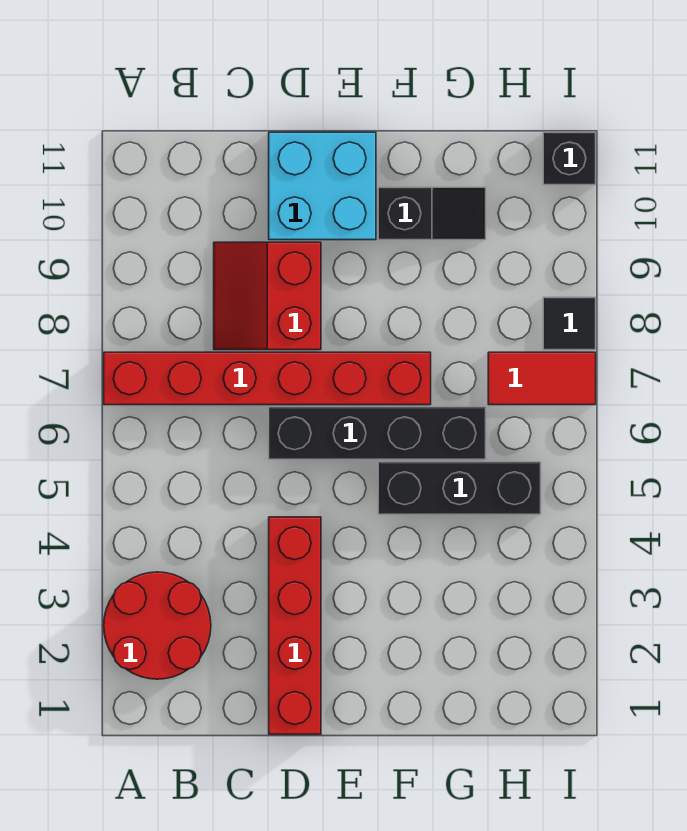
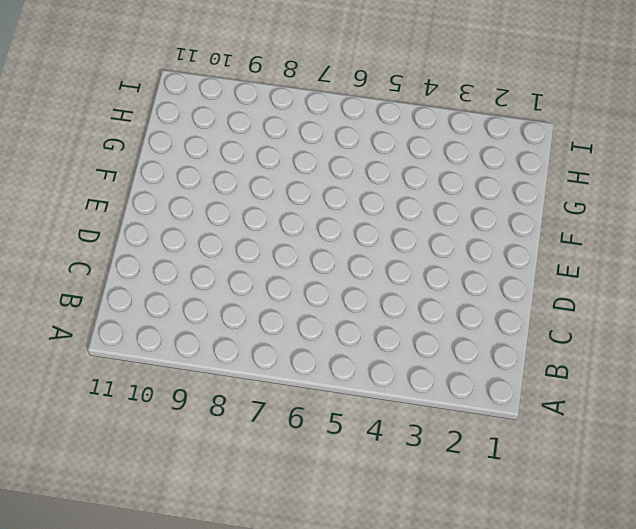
none -> red round brick A2:B3 level 1
none -> red brick A7:F7 level 1

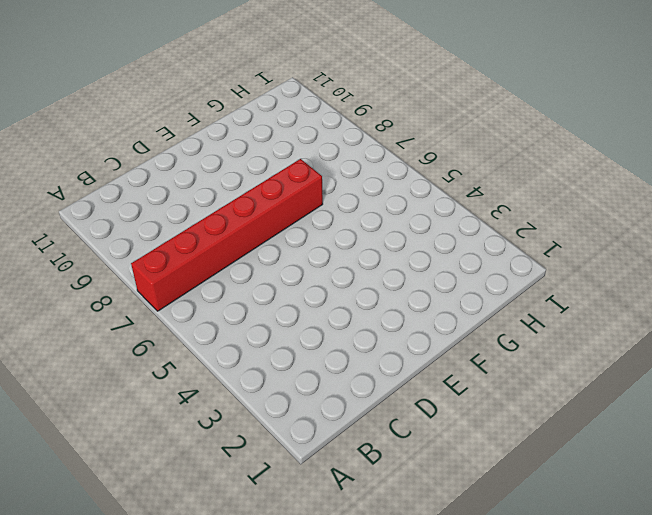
none -> red round brick A2:B3 level 1
none -> red slope C8:D9 level 1 top D

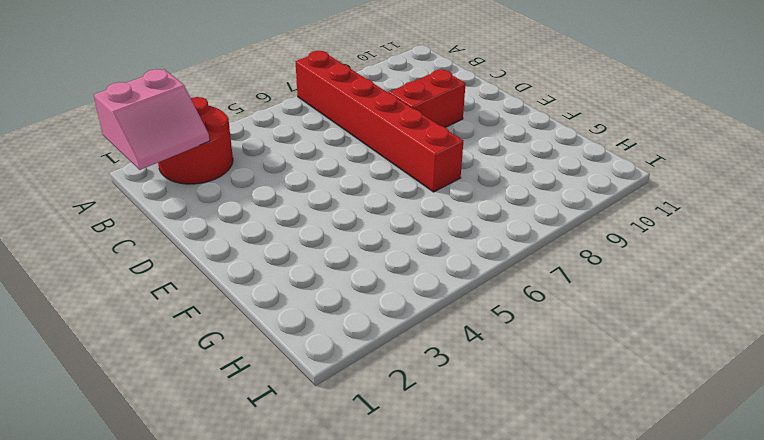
pink slope A1:B2 level 2 top A -> none
none -> red brick D1:D4 level 1
none -> black brick D6:G6 level 1

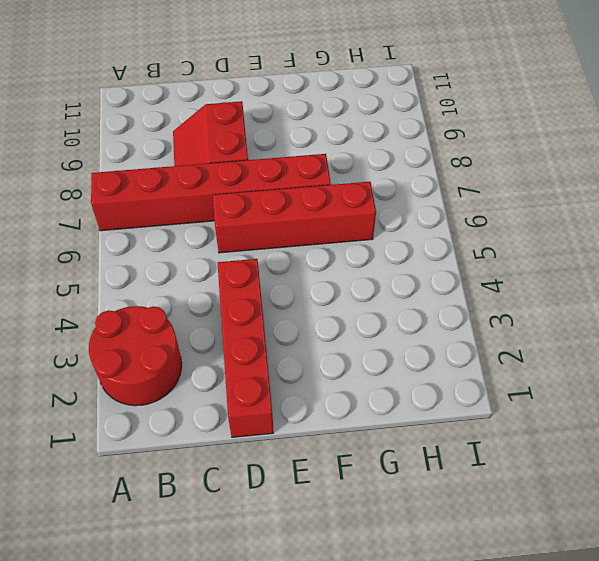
red brick D6:G6 level 1 -> black brick D6:G6 level 1
none -> cyan brick D10:E11 level 1
none -> black brick F5:H5 level 1

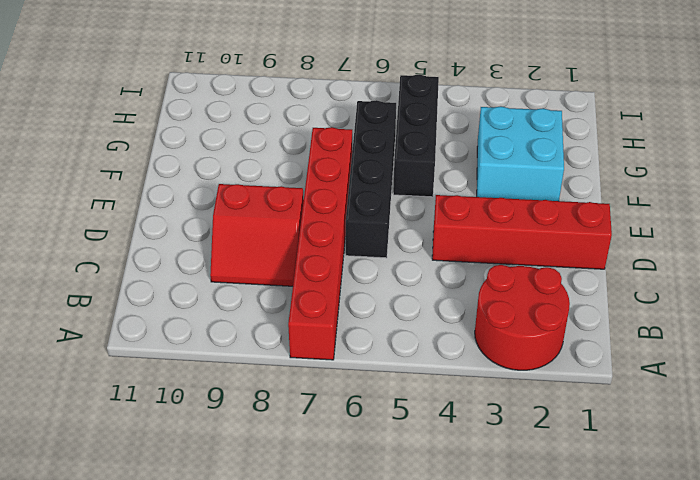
cyan brick F2:G3 level 1 -> cyan brick D10:E11 level 1
none -> black slope F10:G10 level 1 top F
none -> red tile H7:I7 level 1

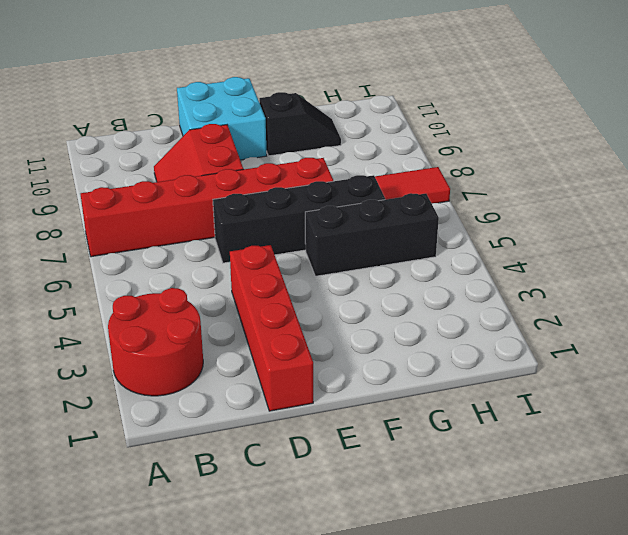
none -> black tile I8 level 1
none -> black brick I11 level 1

